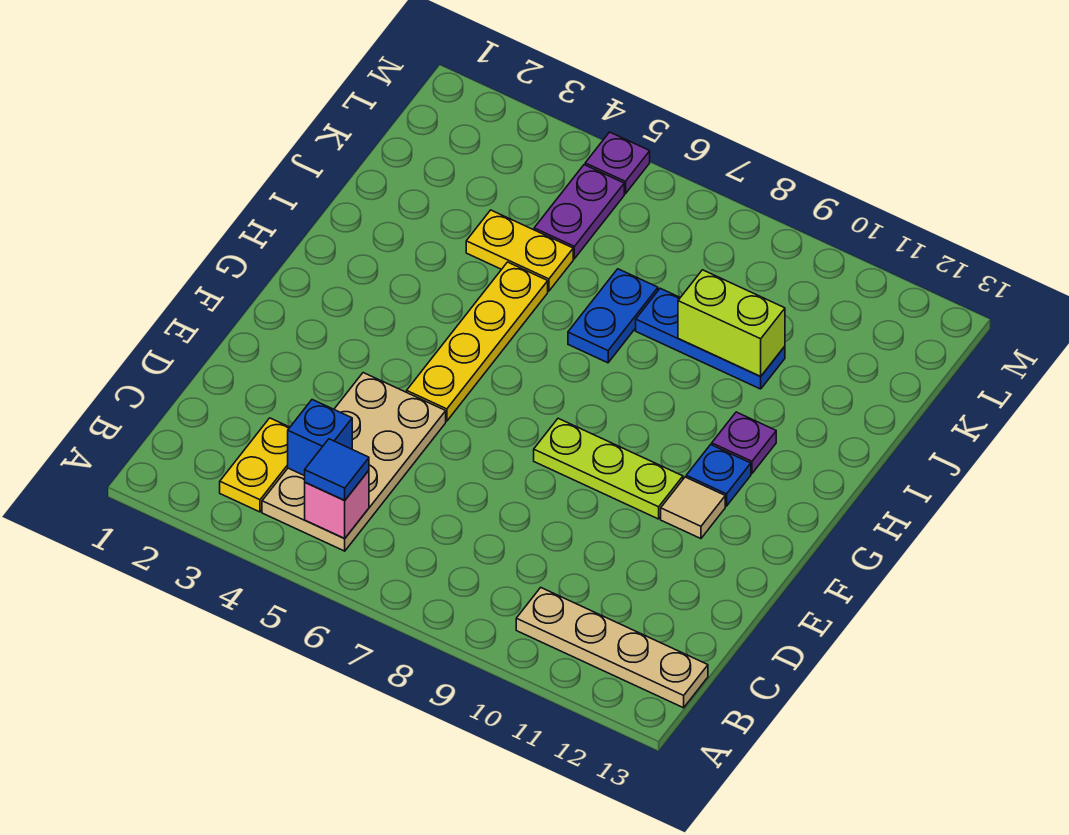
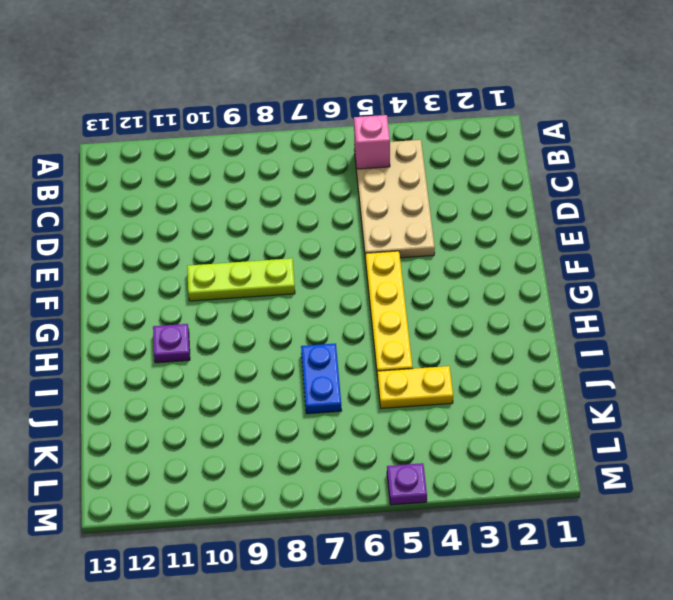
none -> yellow plate B3:C3 level 1
none -> tan plate B10:B13 level 1
none -> tan tile F11 level 1

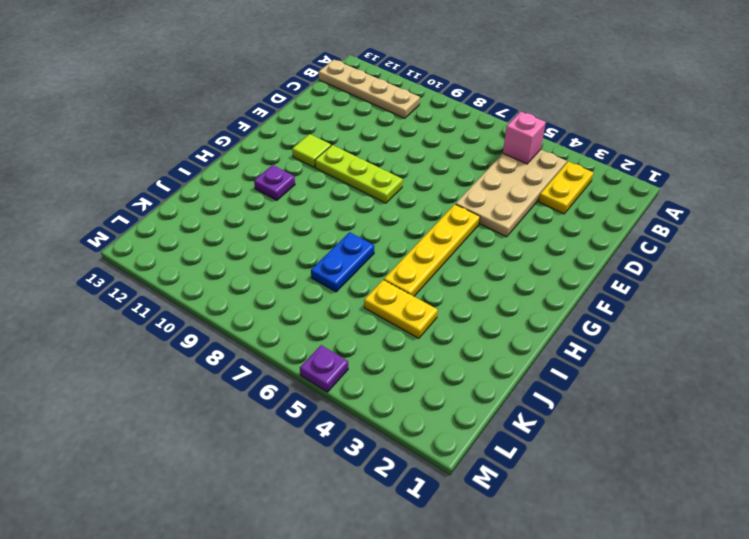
lime tile F11 level 1 -> tan tile F11 level 1
none -> blue plate G11 level 1
none -> blue plate J8:J10 level 1
none -> purple plate K5:L5 level 1

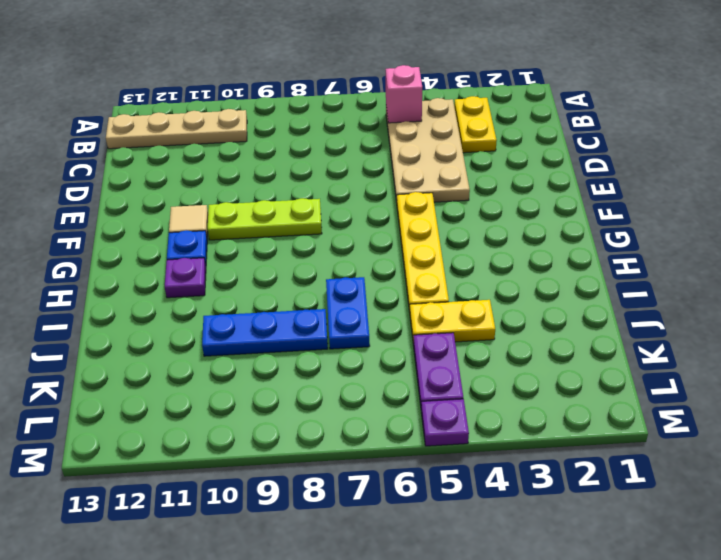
none -> blue brick C4 level 2
none -> lime brick J9:J10 level 2
none -> blue tile B5 level 3

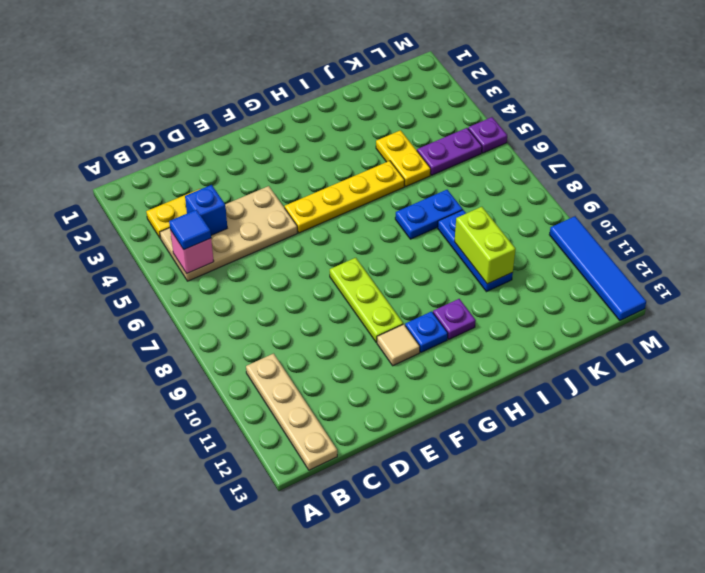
blue tile M10:M13 level 1 -> none

